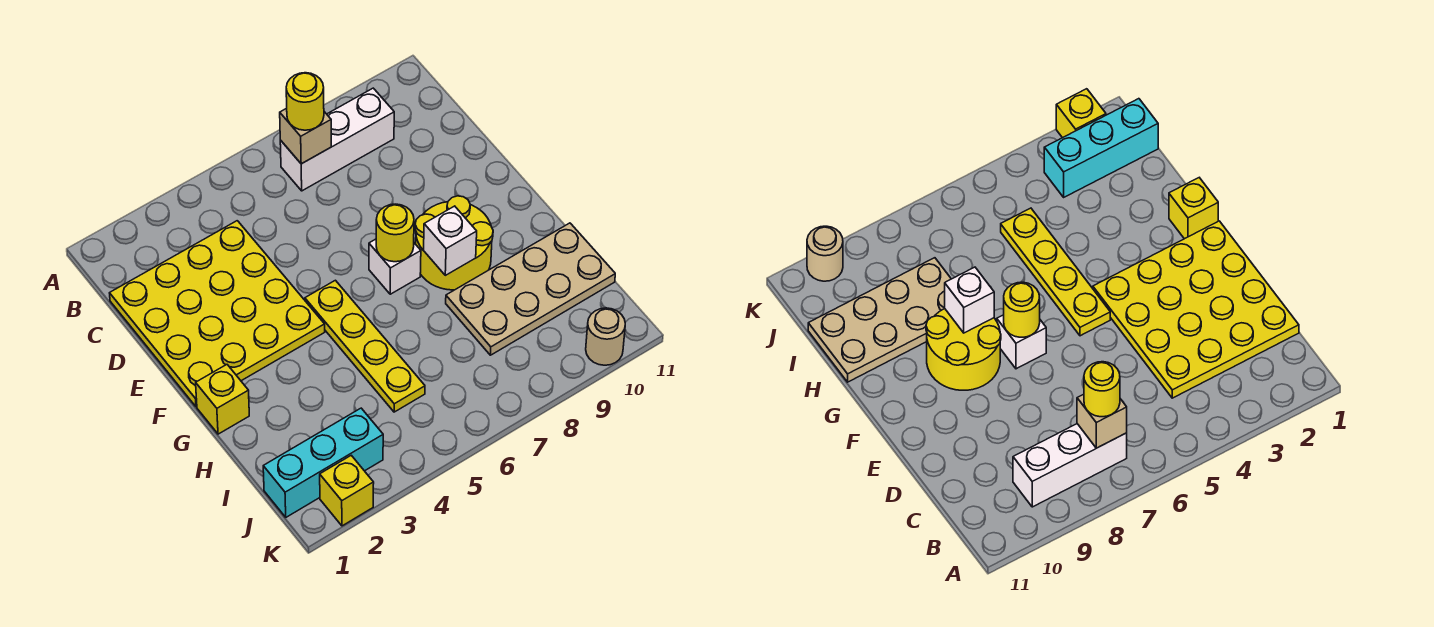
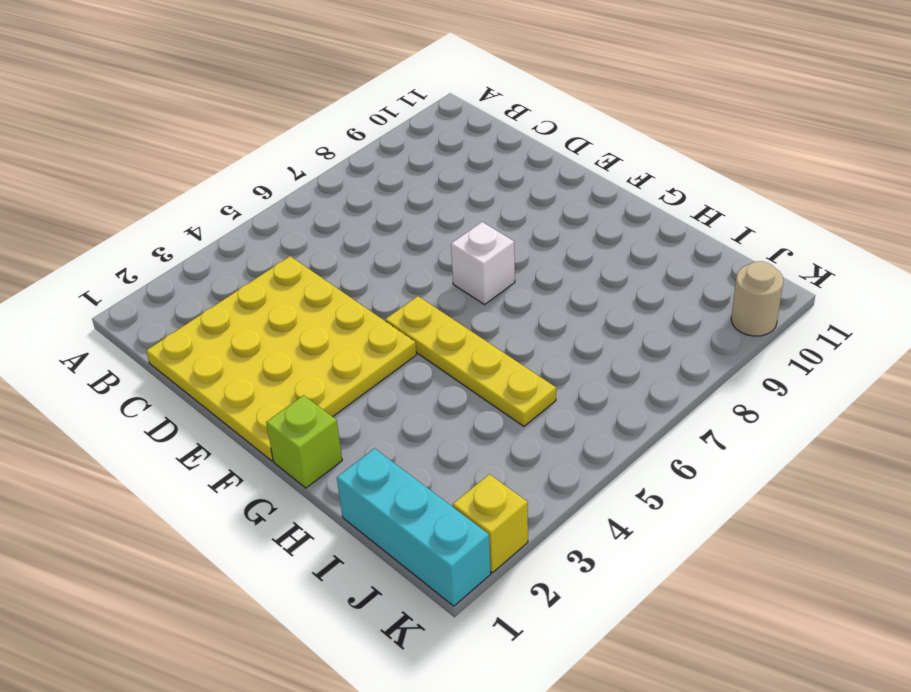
lime brick G1 level 1 -> yellow brick G1 level 1
cyan brick I1:K1 level 1 -> cyan brick J1:J3 level 1
none -> white brick B7:B9 level 1
none -> yellow round brick F8:G9 level 1
none -> tan plate H8:I11 level 1

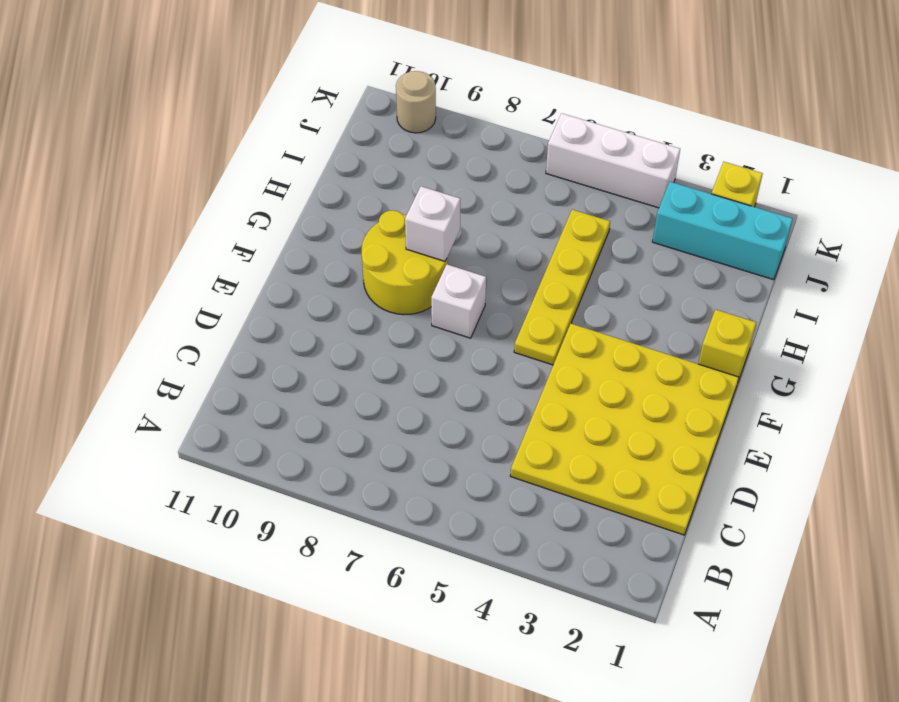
white brick K4:K6 level 1 -> white brick B7:B9 level 1
none -> tan plate H8:I11 level 1
none -> tan brick B7 level 2
none -> yellow round brick F7 level 2

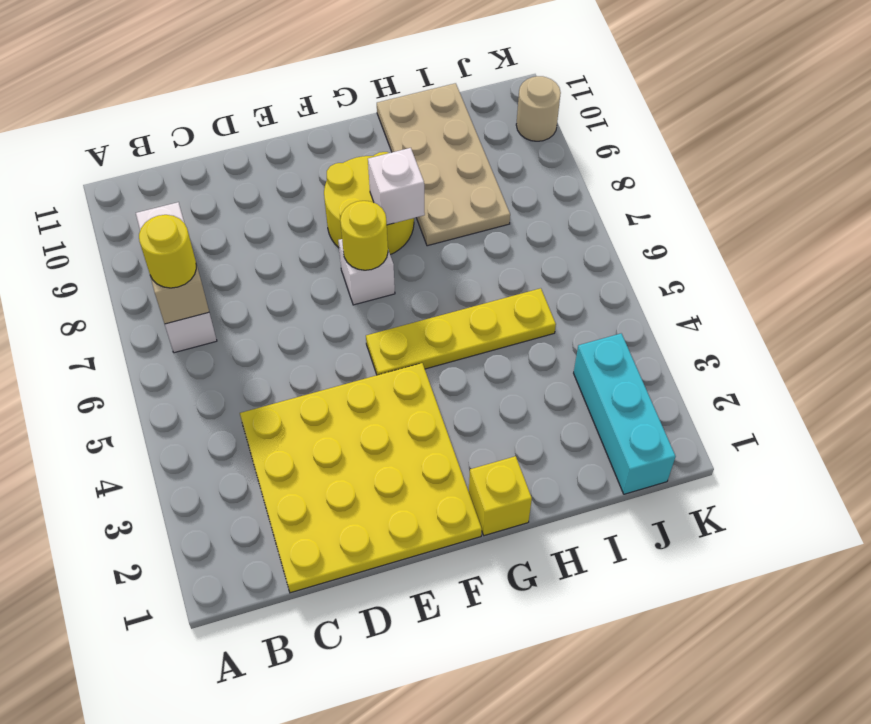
none -> yellow brick K2 level 1

